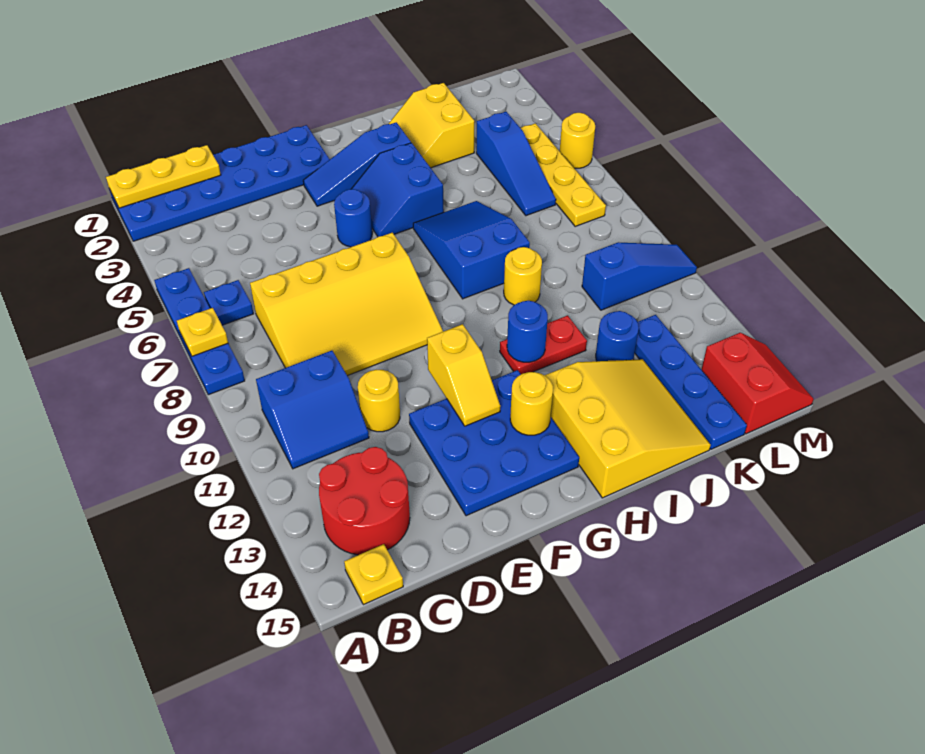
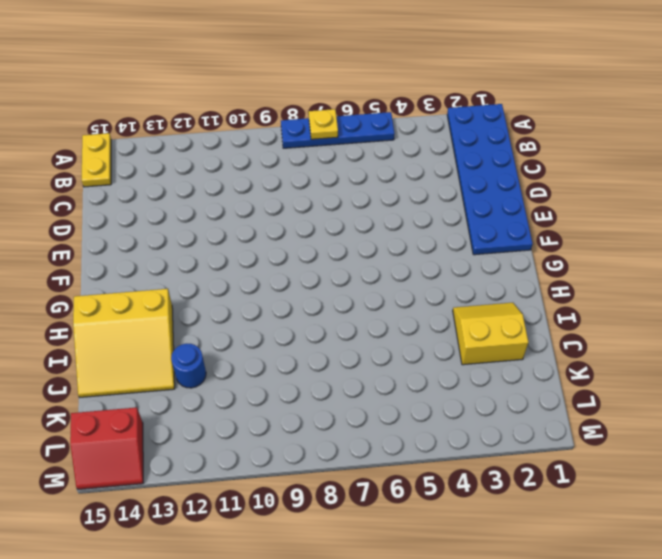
yellow plate A15:B15 level 1 -> yellow plate B15 level 1
none -> blue plate B6 level 1
none -> blue slope B10:C11 level 1 top 10
none -> red round brick B13:C14 level 1

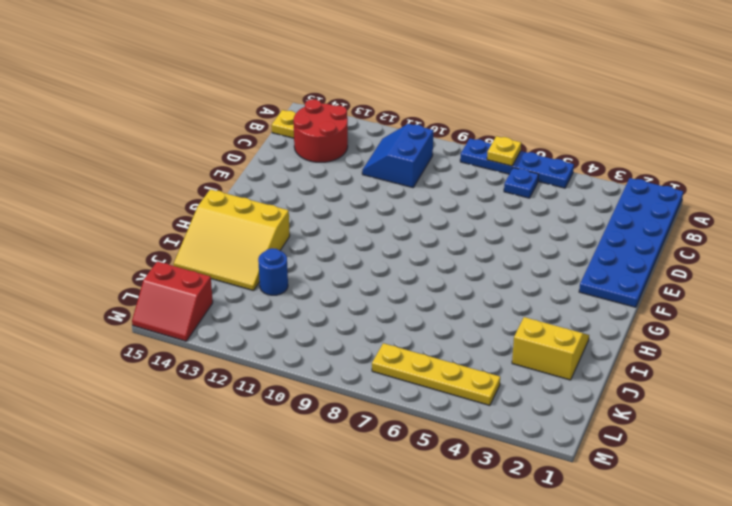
none -> yellow slope C7:F9 level 1 top 7
none -> yellow round brick D11 level 1
none -> blue plate E12:G14 level 1

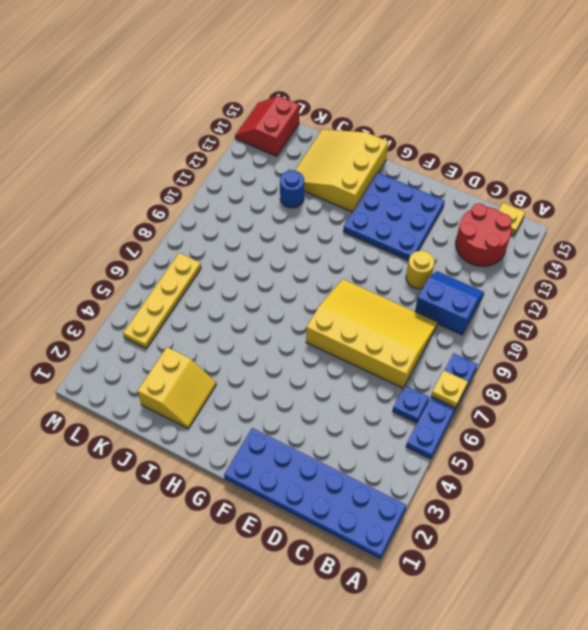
none -> blue slope F3:H3 level 1 top H
none -> blue round brick F5 level 1
none -> blue slope G4:H5 level 1 top H

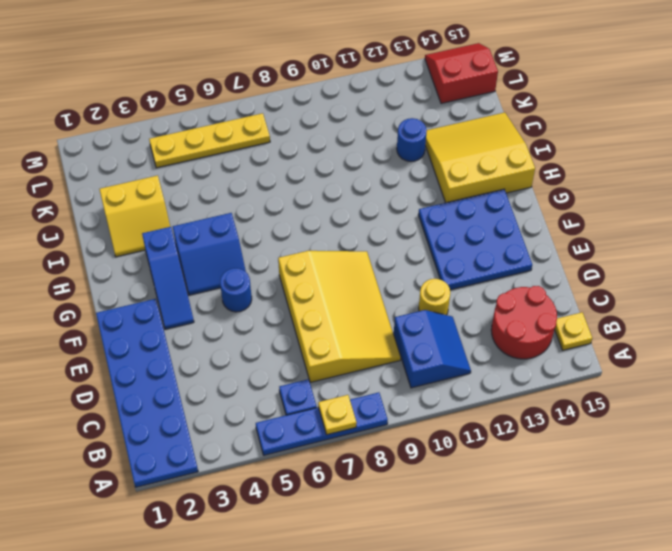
none -> blue slope H6:I8 level 1 top 8
none -> red plate H11:I11 level 1
none -> yellow round brick I9 level 1

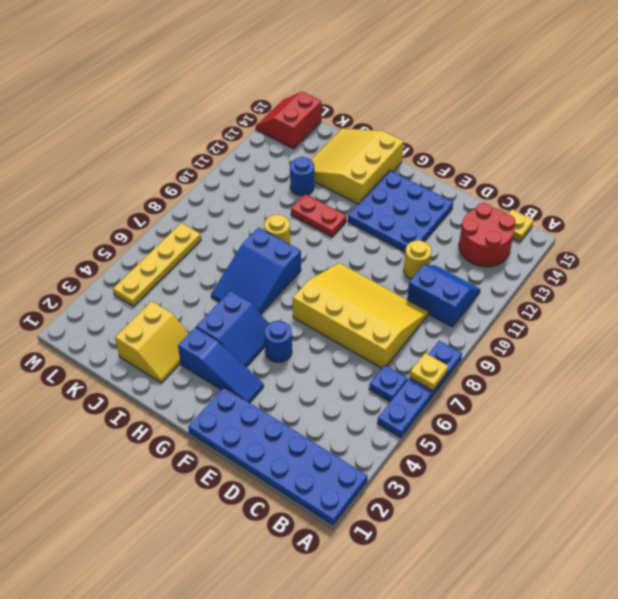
none -> blue slope K4:K6 level 1 top 4
none -> blue slope K10:M10 level 1 top K
none -> blue plate K12:K15 level 1

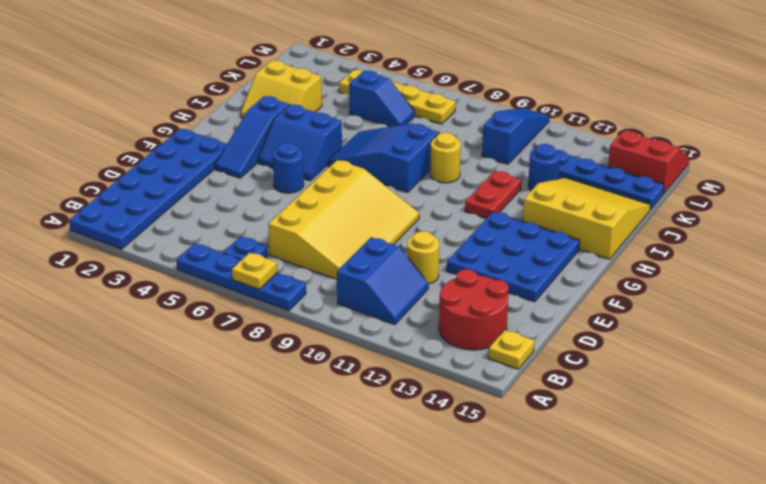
blue slope K5:K6 level 1 top 5 -> blue slope K4:K6 level 1 top 4
none -> yellow round brick M5 level 1
none -> yellow plate A1:C1 level 2
none -> yellow slope F11:F12 level 2 top 11

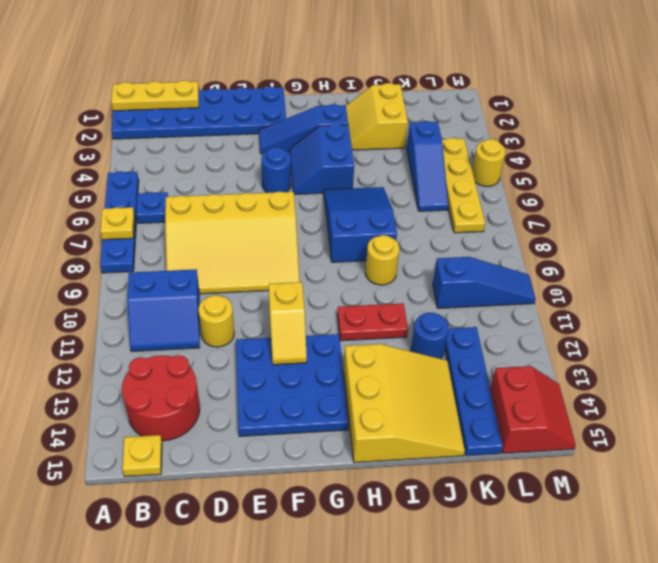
none -> yellow round brick G13 level 2
none -> blue round brick H11 level 2

